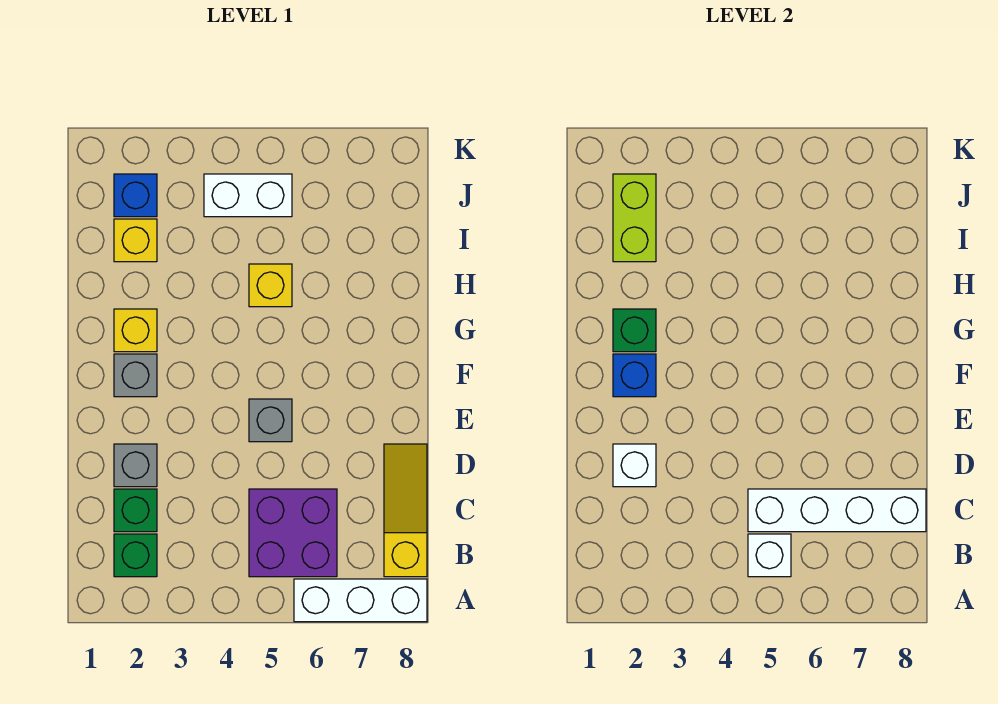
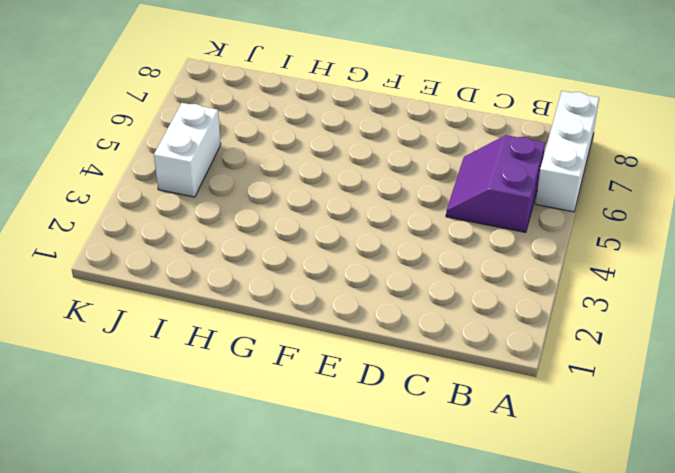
purple slope B5:C6 level 1 top B -> purple brick B5:C6 level 1
none -> green brick B2 level 1
none -> yellow slope B8:D8 level 1 top B
none -> green brick C2 level 1

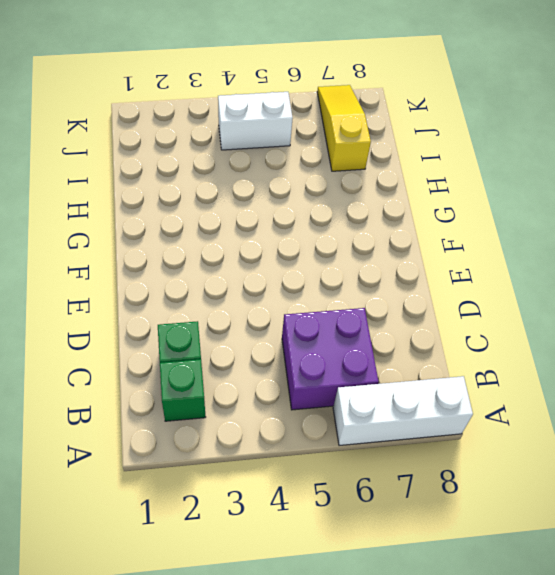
yellow slope I7:K7 level 1 top I -> yellow slope B8:D8 level 1 top B
none -> grey brick D2 level 1
none -> grey brick E5 level 1
none -> grey brick F2 level 1

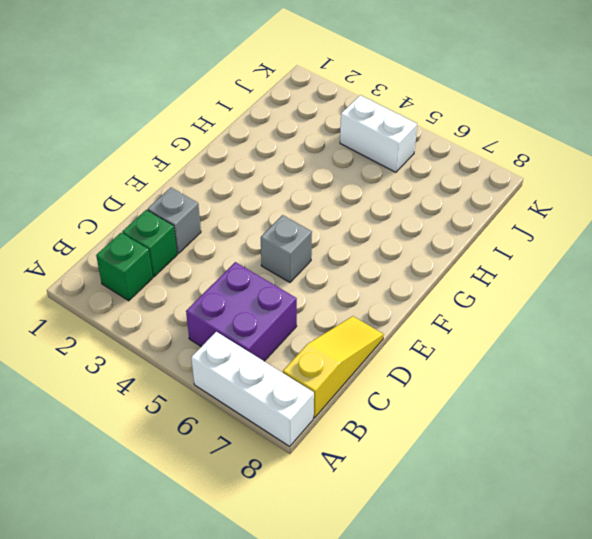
none -> grey brick F2 level 1
none -> yellow brick G2 level 1
none -> yellow brick H5 level 1

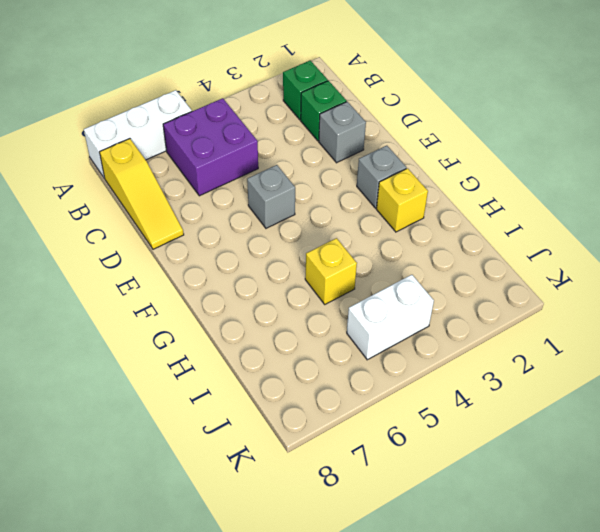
none -> yellow brick I2 level 1
none -> blue brick J2 level 1
none -> white brick B5 level 2

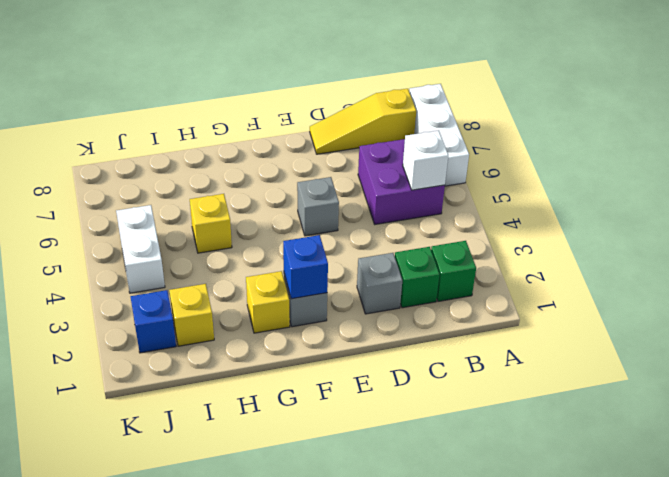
none -> white brick C5:C8 level 2
none -> white brick D2 level 2
none -> green brick G2 level 2

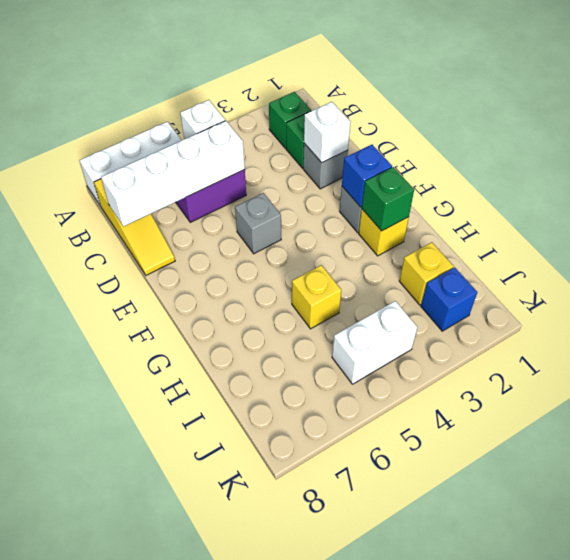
none -> lime brick I2:J2 level 2

